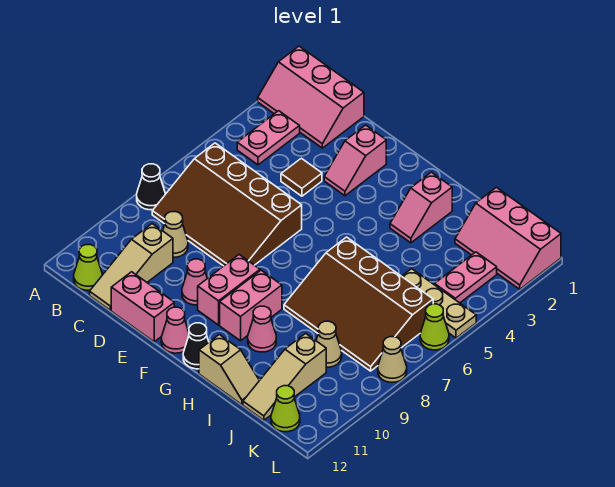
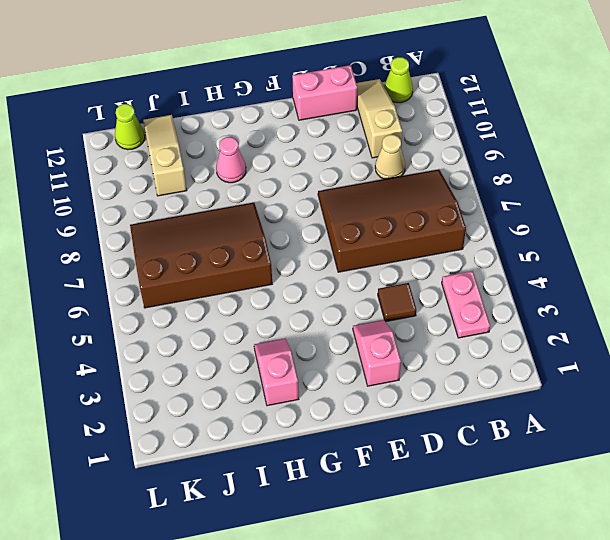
none -> pink slope A1:C2 level 1 top 1
none -> black cone A8 level 1
none -> pink cone E10 level 1

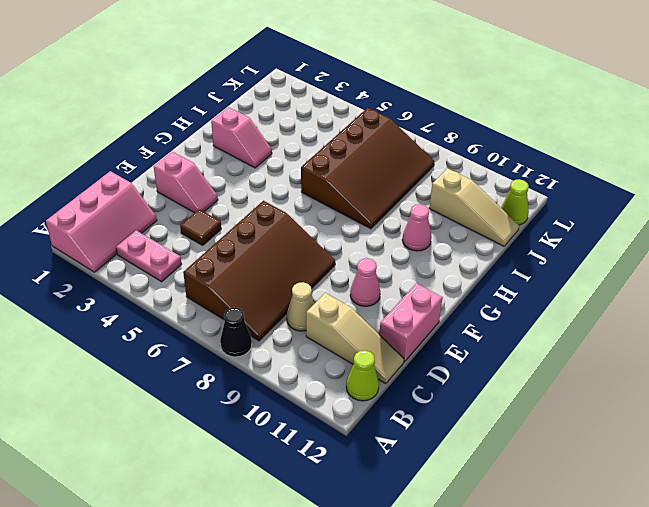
none -> pink brick F9:F10 level 1
none -> pink cone F12 level 1
none -> pink brick G9:G10 level 1

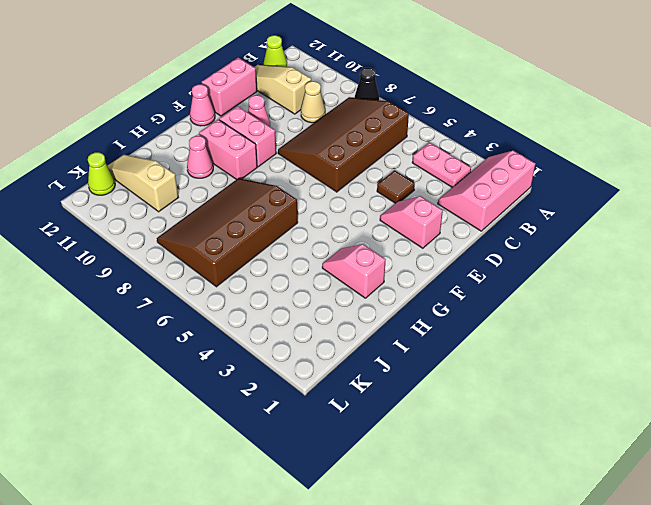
none -> black cone G12 level 1
none -> tan slope H12:I12 level 1 top H
none -> pink slope J1:L2 level 1 top 1

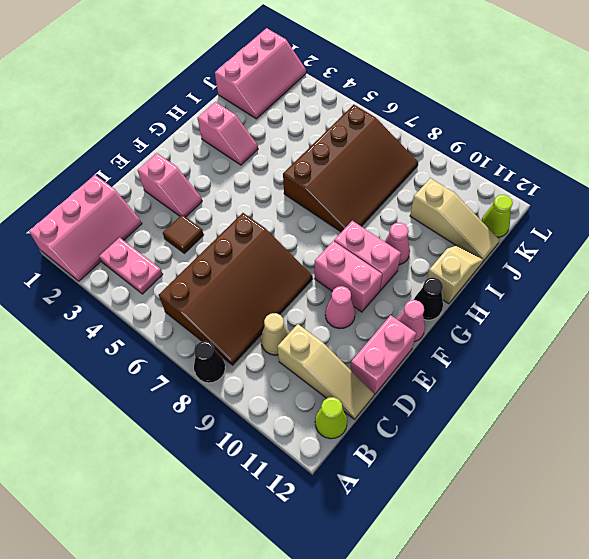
none -> tan plate J5:L5 level 1
none -> tan cone J9 level 1
none -> pink plate K3:K4 level 1

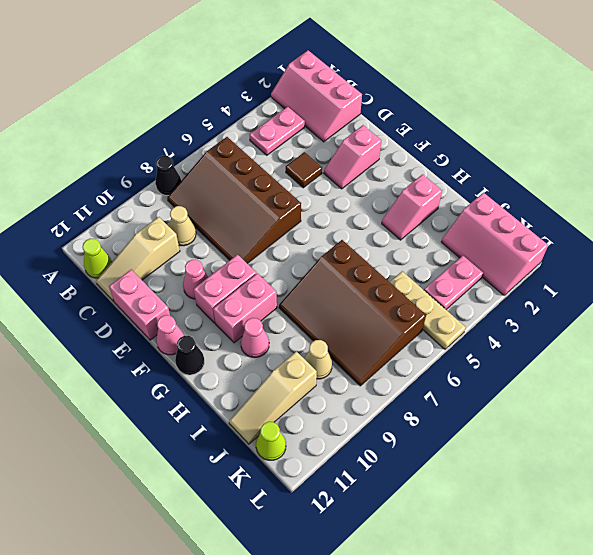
none -> tan slope H12:I12 level 1 top H
none -> lime cone L6 level 1
none -> tan cone L8 level 1

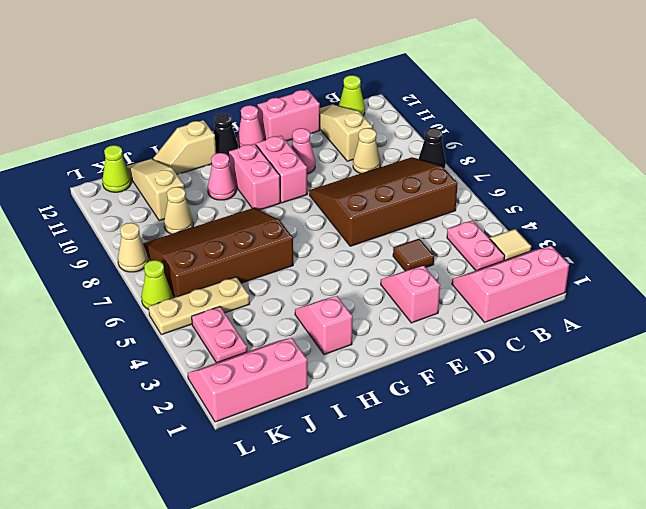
tan tile A3 level 1 -> none

